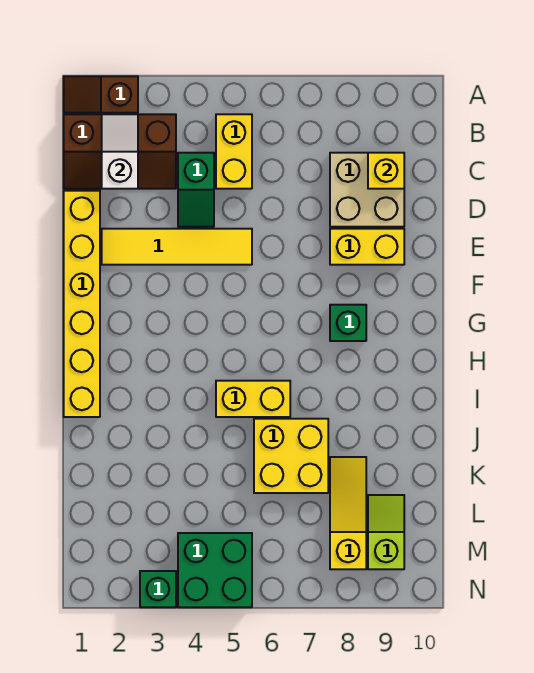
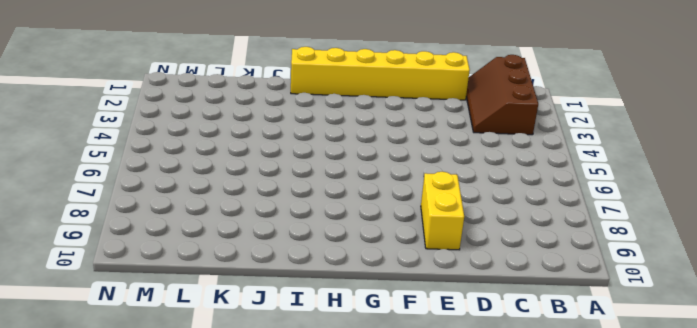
none -> brown slope A1:A2 level 1 top 2
none -> yellow brick B5:C5 level 1
none -> green slope C4:D4 level 1 top C

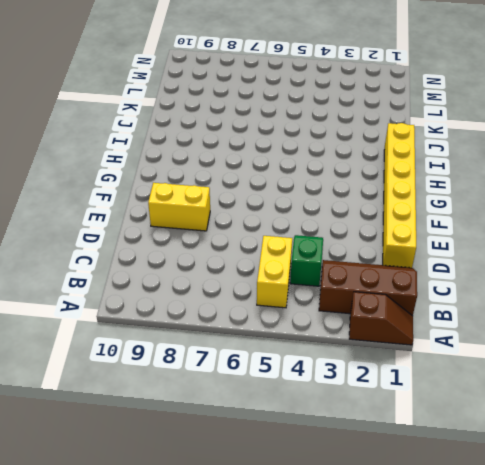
none -> tan brick C8:D9 level 1
none -> yellow tile E2:E5 level 1
none -> green brick G8 level 1

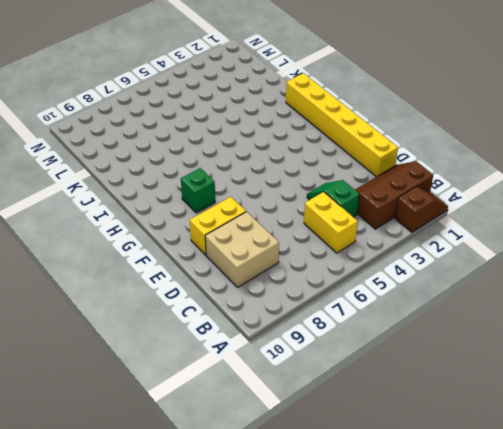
none -> yellow tile E2:E5 level 1
none -> yellow brick I5:I6 level 1
none -> yellow brick J6:K7 level 1

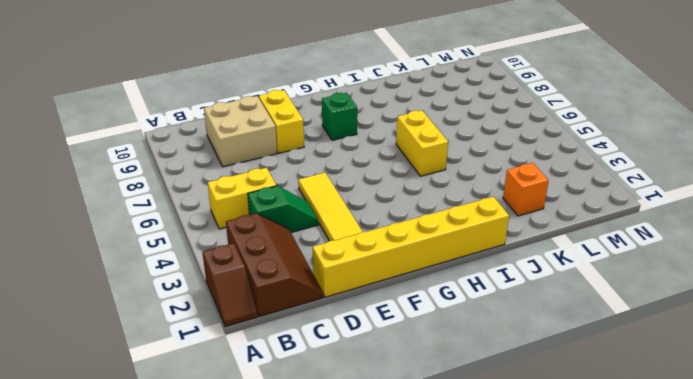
orange brick K2 level 1 -> none
none -> yellow brick J6:K7 level 1
none -> yellow slope K8:M8 level 1 top M
none -> lime slope L9:M9 level 1 top M

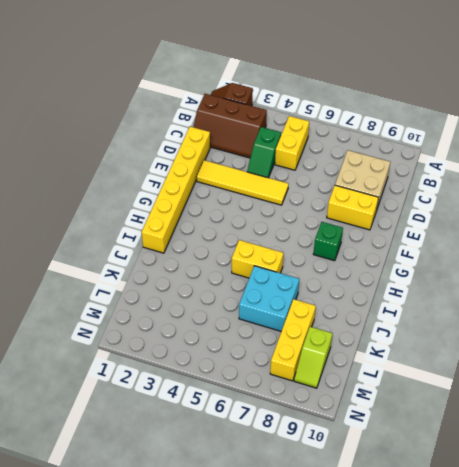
cyan brick J6:K7 level 1 -> yellow brick J6:K7 level 1
yellow brick K8:M8 level 1 -> yellow slope K8:M8 level 1 top M
lime slope L9:M9 level 1 top L -> lime slope L9:M9 level 1 top M
none -> green brick M4:N5 level 1
none -> green brick N3 level 1
none -> white slope B2:C2 level 2 top C

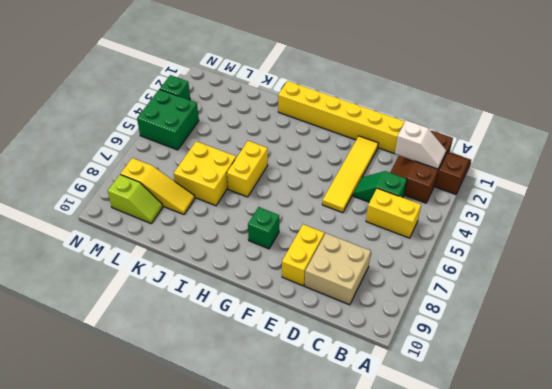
none -> yellow brick C9 level 2

